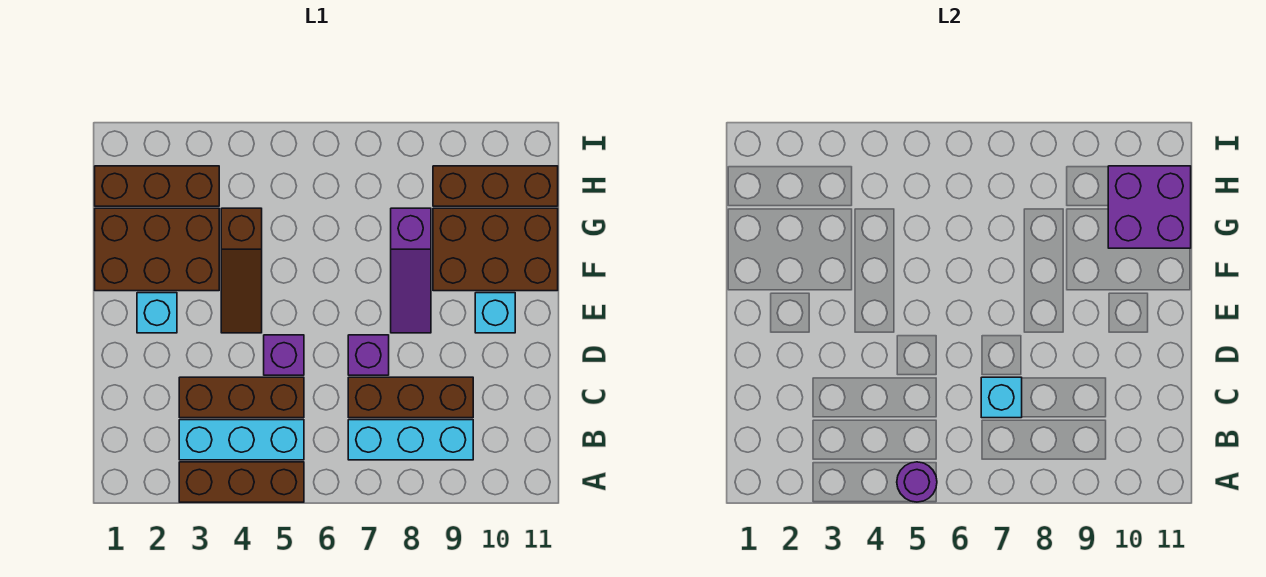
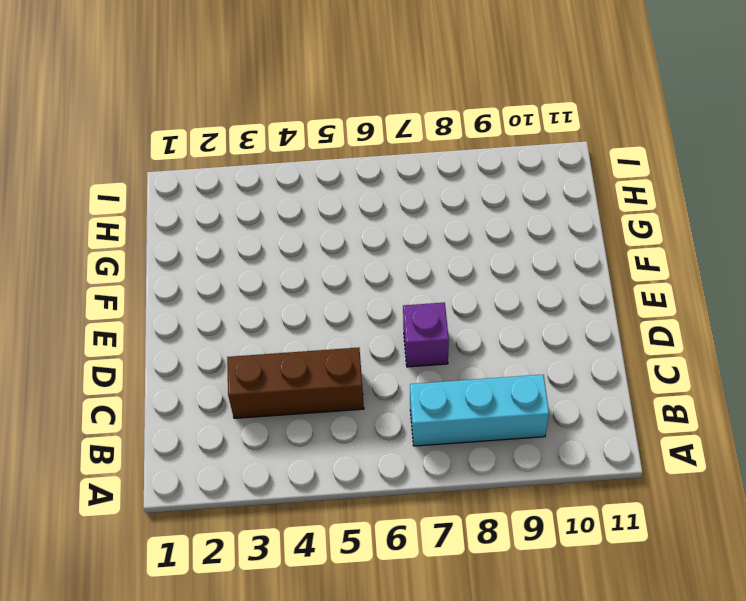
none -> brown brick A3:A5 level 1
none -> cyan brick B3:B5 level 1
none -> brown brick C7:C9 level 1

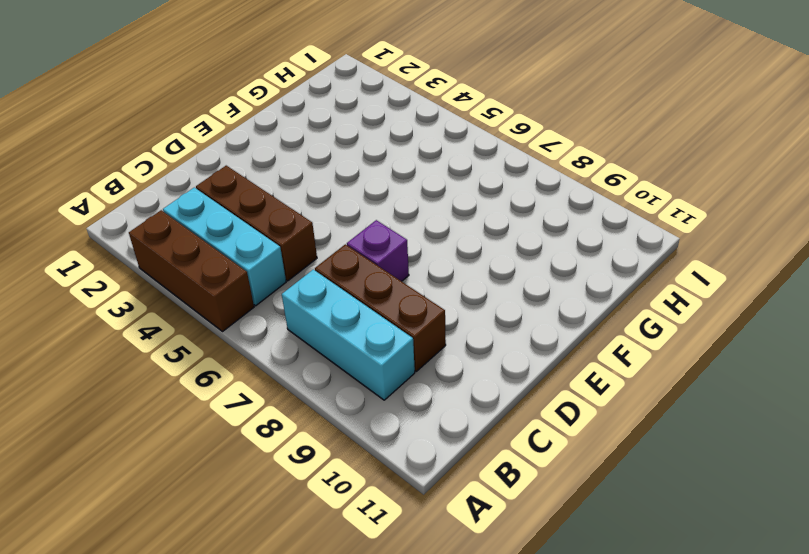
none -> purple brick D5 level 1
none -> cyan brick E2 level 1
none -> brown slope E4:G4 level 1 top G

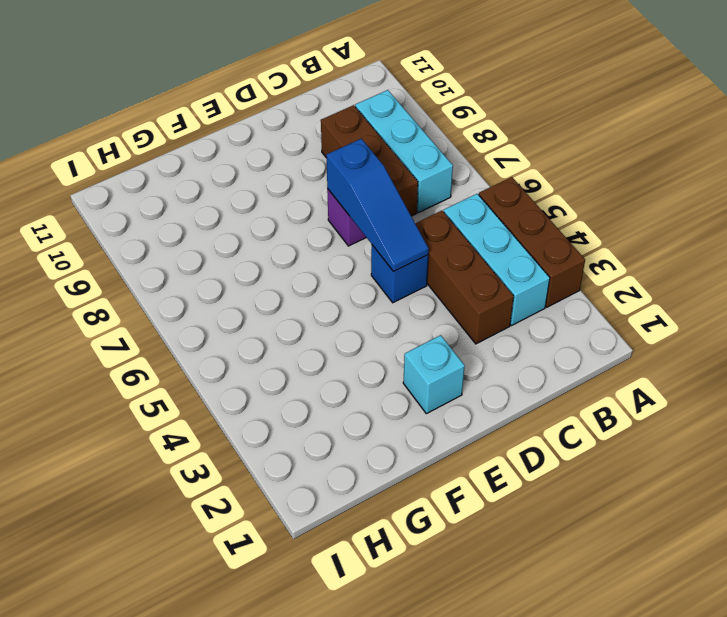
blue brick D5 level 1 -> purple brick D5 level 1
blue slope D5:D7 level 2 top 7 -> none
none -> brown slope E4:G4 level 1 top G
none -> purple slope E8:G8 level 1 top G
none -> cyan brick E10 level 1

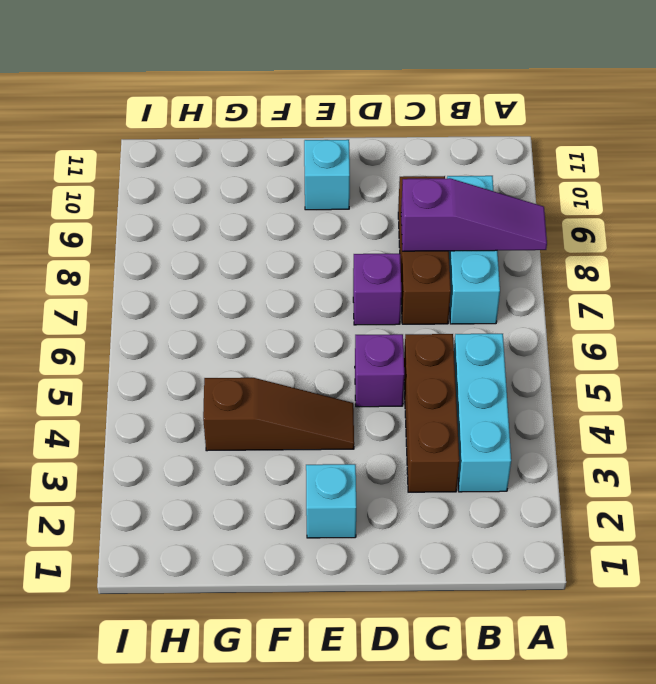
purple slope A8:C8 level 2 top C -> purple slope E8:G8 level 1 top G
none -> brown brick A3:A5 level 1
none -> brown brick F1:G3 level 1
none -> brown brick F9:G11 level 1

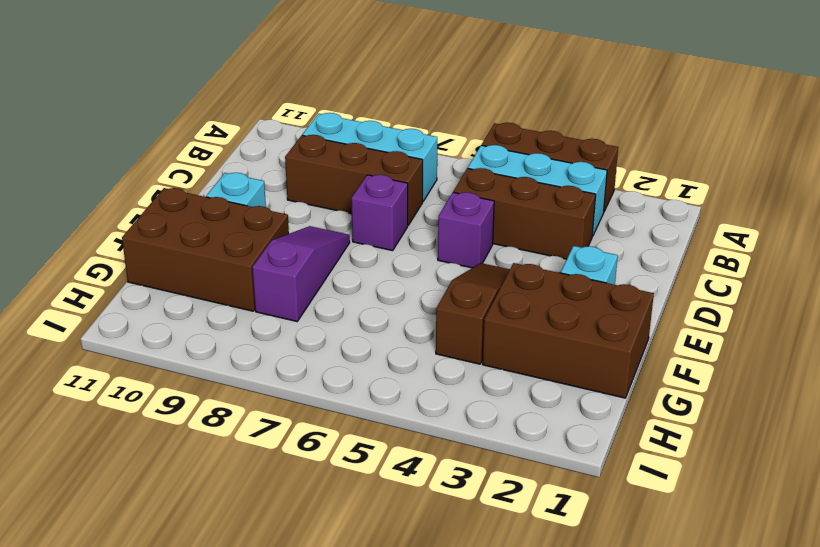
none -> brown brick H1:H3 level 1
none -> brown brick H9:H11 level 1
none -> purple round brick A5 level 2

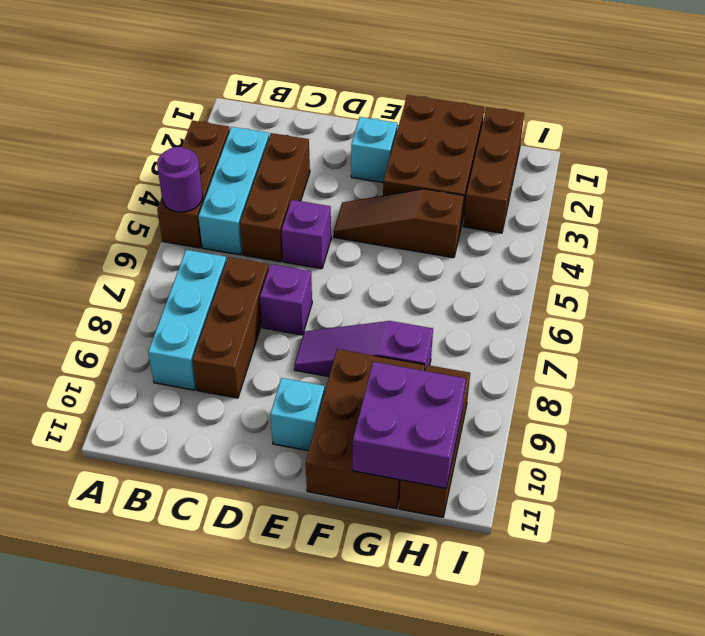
none -> cyan brick C7 level 2

